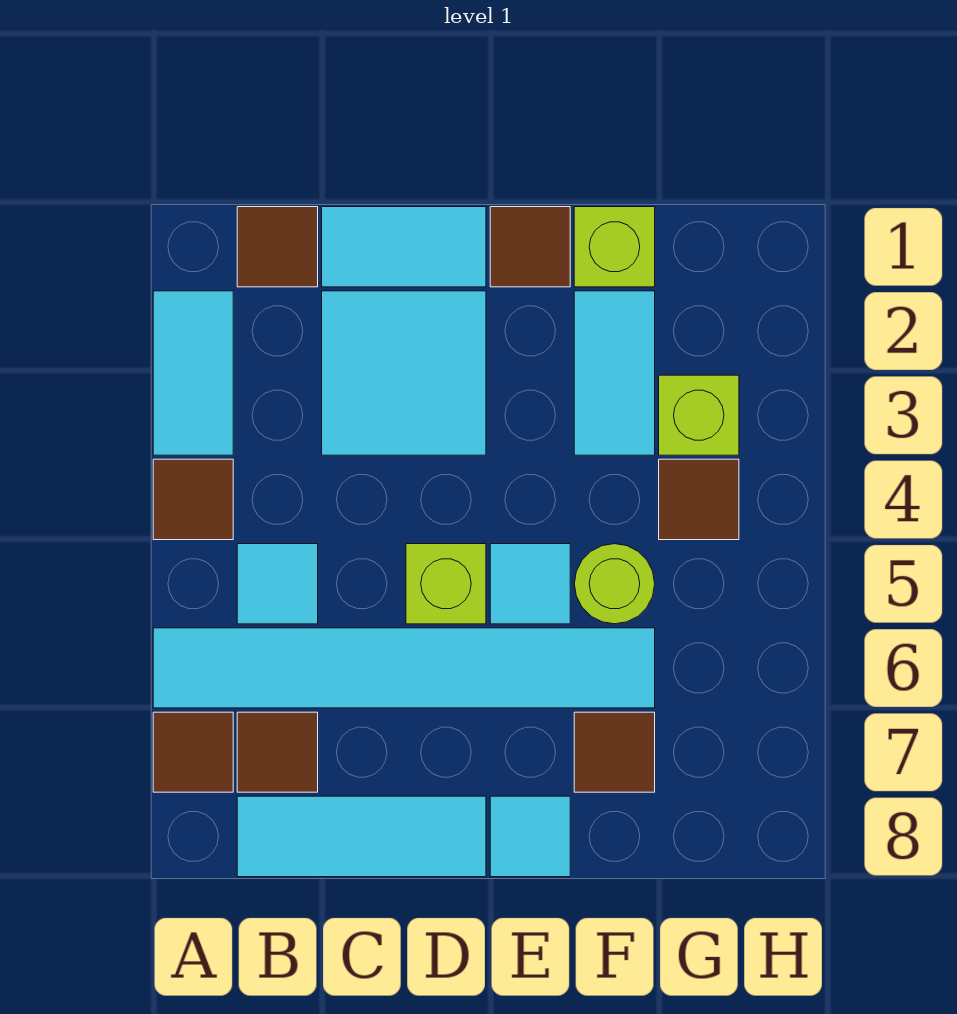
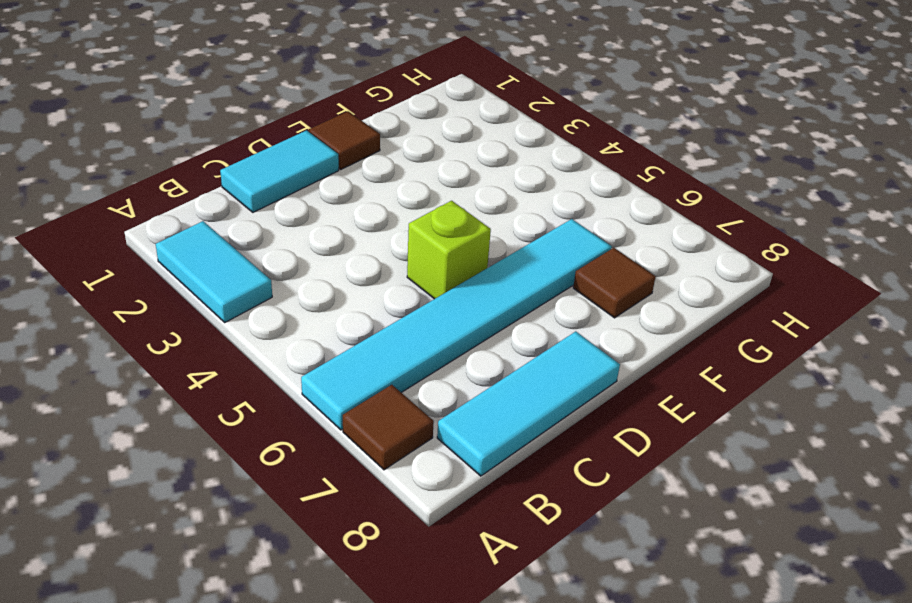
none -> brown tile A4 level 1
none -> brown tile B1 level 1
none -> cyan tile B5 level 1

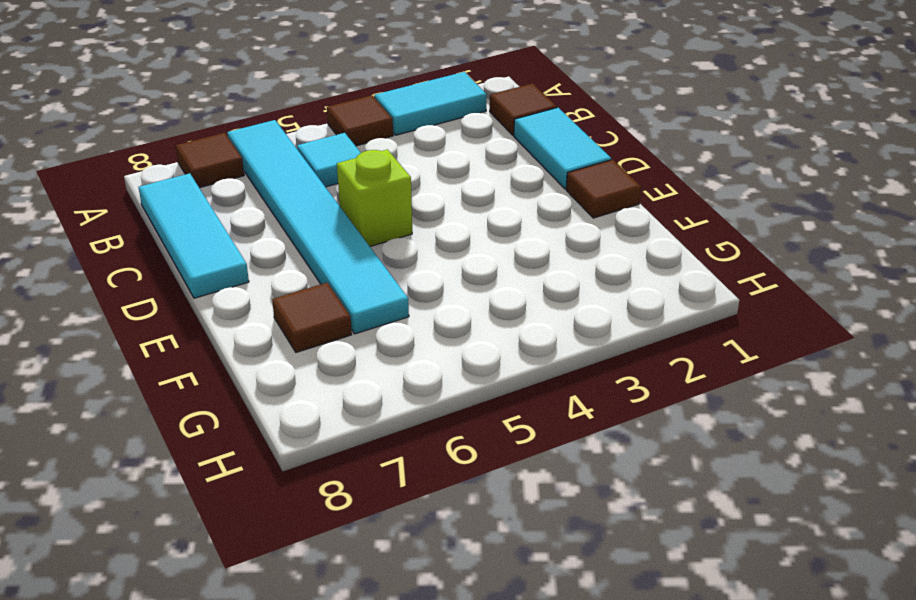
none -> brown tile B7 level 1
none -> cyan tile C2:D3 level 1
none -> cyan tile E5 level 1

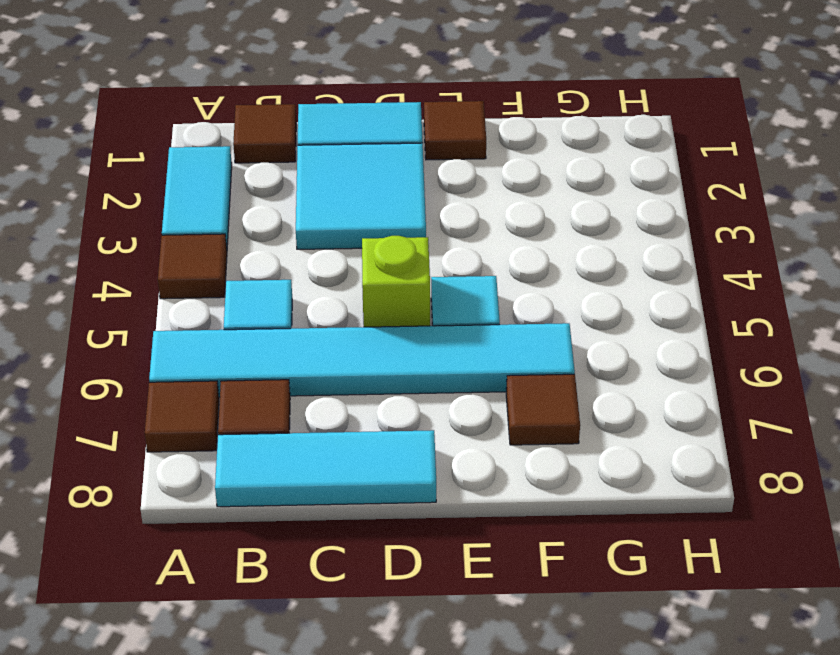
none -> cyan tile E8 level 1
none -> lime brick F1 level 1
none -> cyan tile F2:F3 level 1

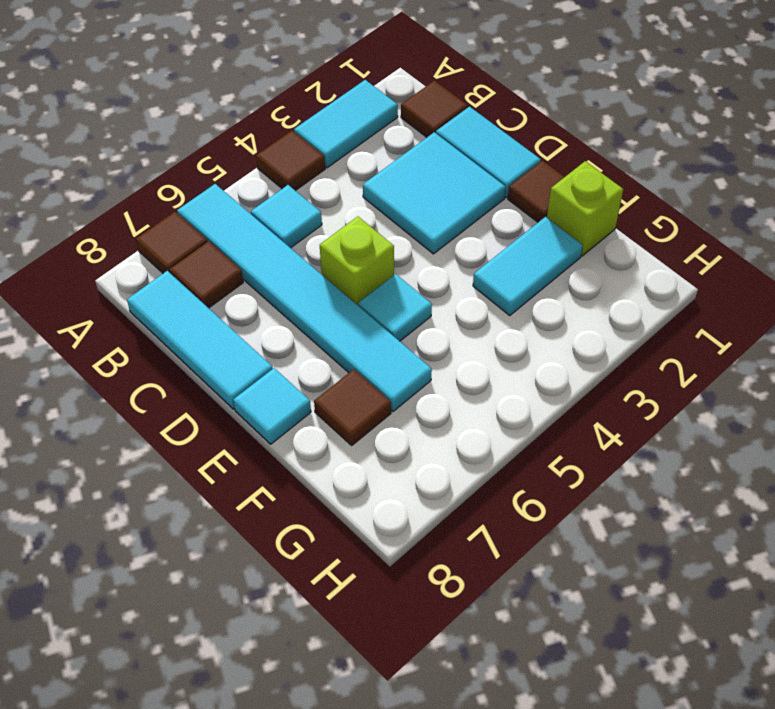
none -> lime round brick F5 level 1
none -> lime brick G3 level 1
none -> brown tile G4 level 1

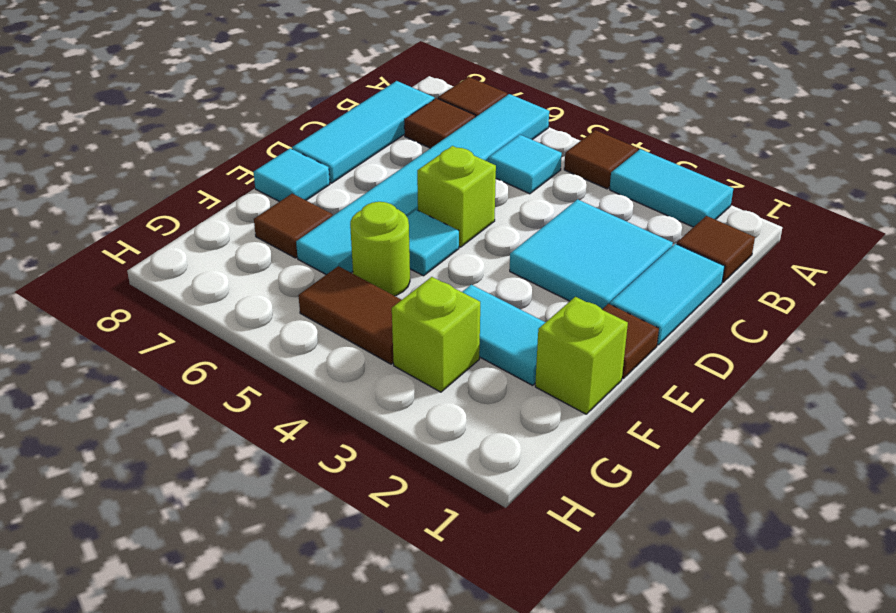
brown tile G4:G5 level 1 -> brown tile G4 level 1

